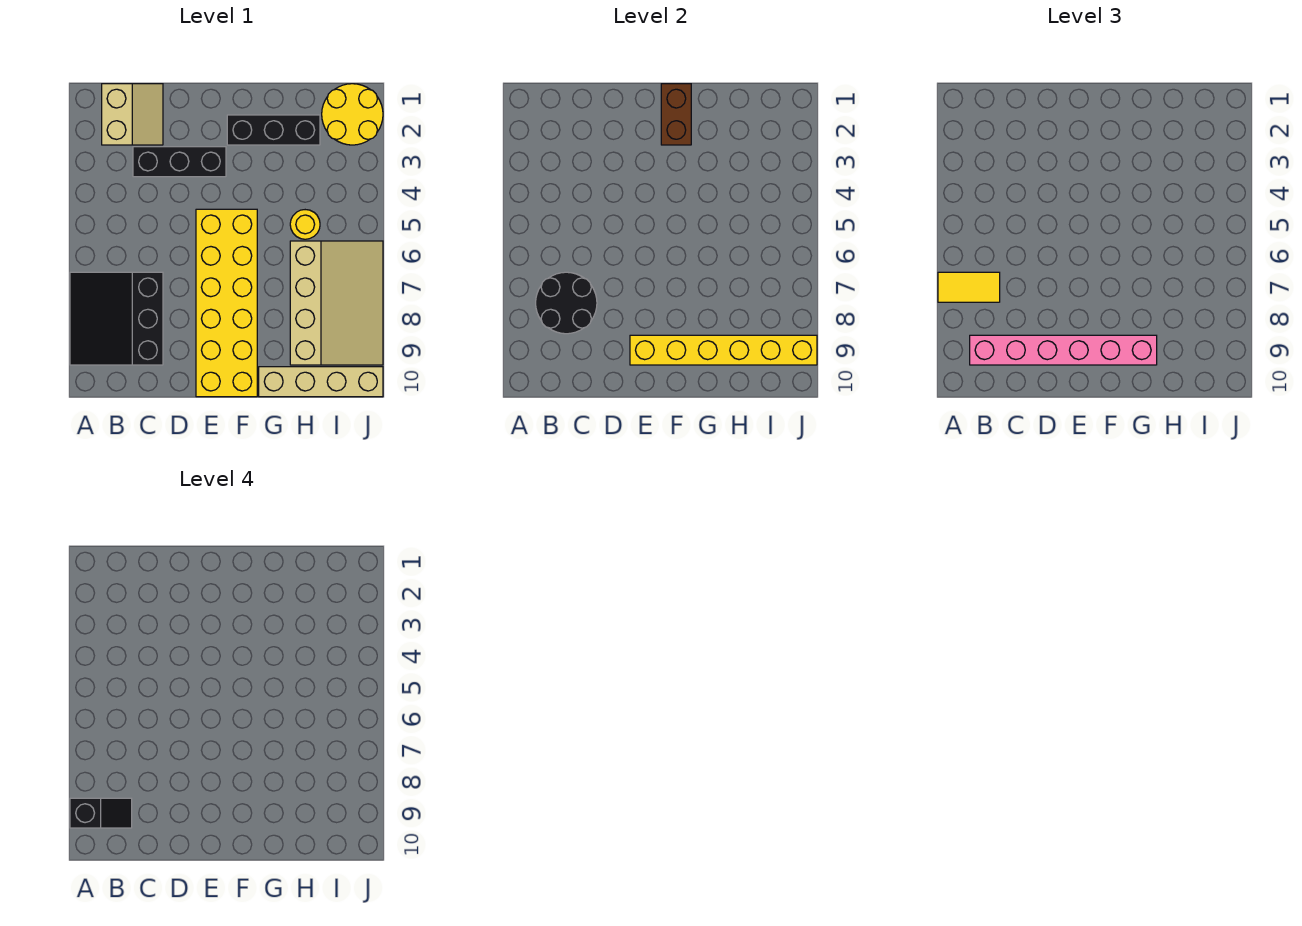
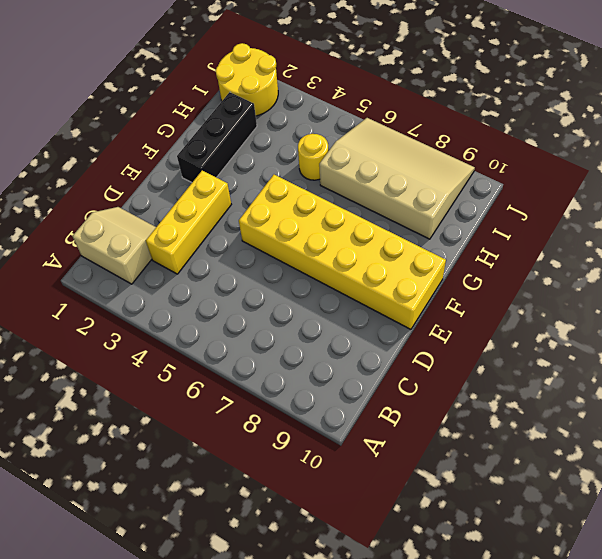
yellow brick C3:E3 level 1 -> black brick C3:E3 level 1
none -> black slope A7:C9 level 1 top C
none -> tan brick G10:J10 level 1
none -> black round brick B7:C8 level 2

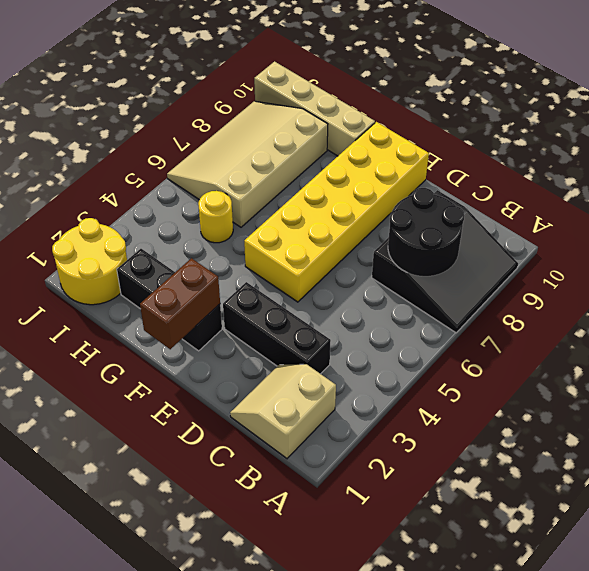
none -> yellow brick E9:J9 level 2
none -> yellow tile A7:B7 level 3
none -> pink brick B9:G9 level 3

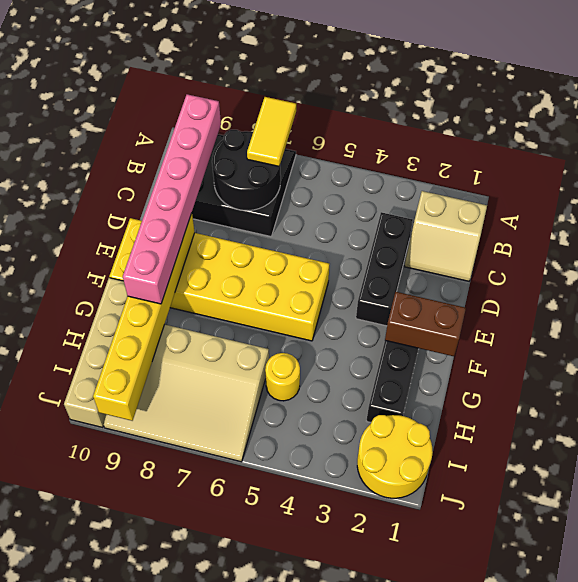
none -> black slope A9:B9 level 4 top A

